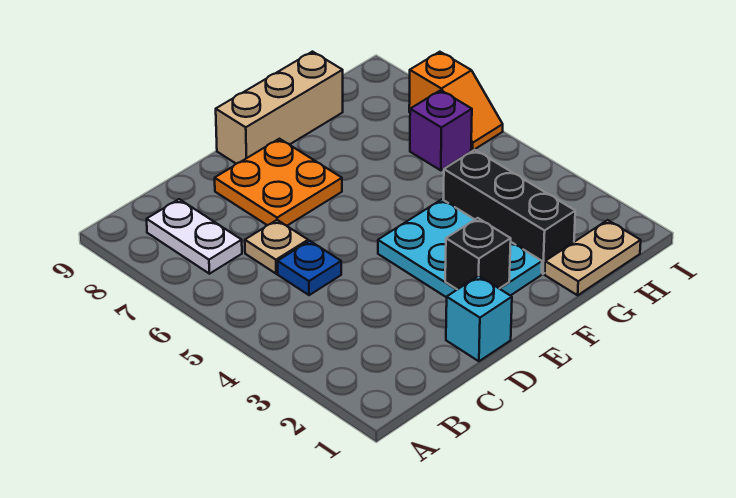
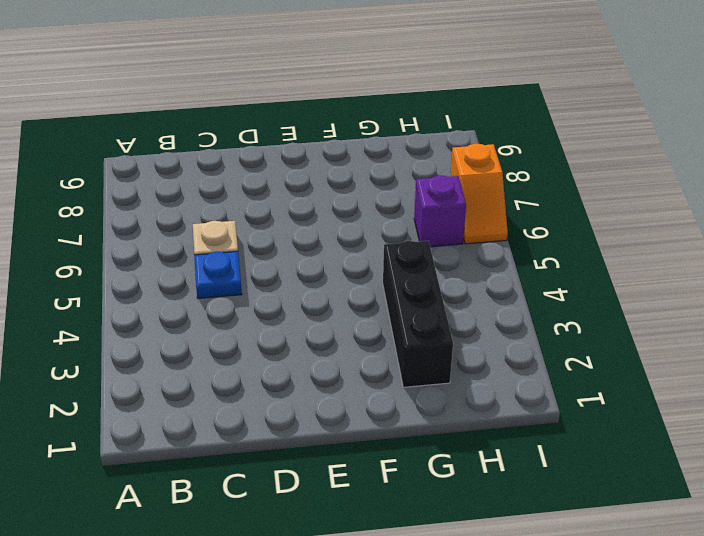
none -> white plate B7:B8 level 1
none -> cyan brick D1 level 1
none -> orange plate D7:E8 level 1

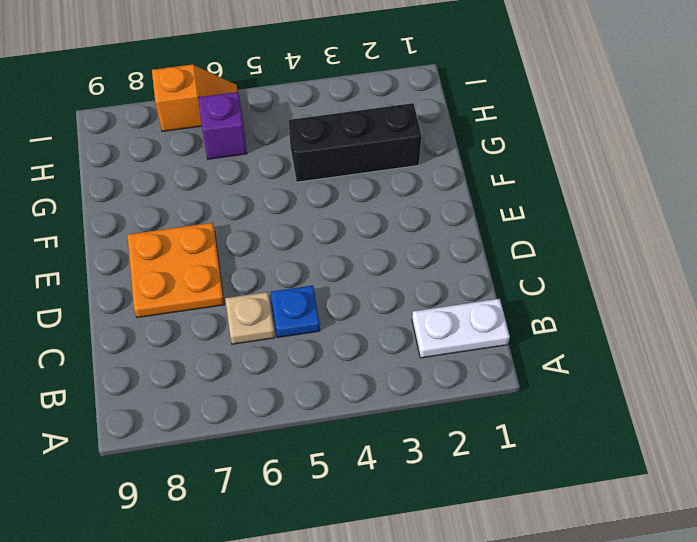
white plate B1:B2 level 1 -> white plate B7:B8 level 1
none -> cyan brick D1 level 1
none -> cyan plate E2:F4 level 1
none -> tan brick E9:G9 level 1

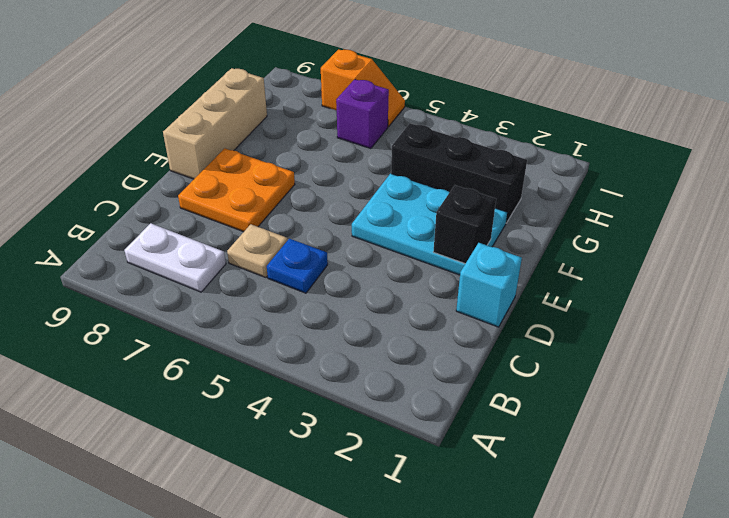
none -> tan plate G1:H1 level 1

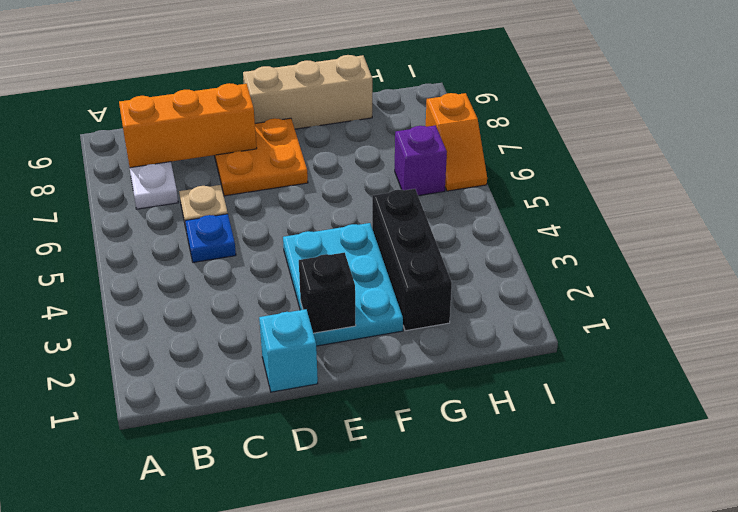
orange brick B8:D8 level 2 -> none
none -> tan plate G1:H1 level 1

